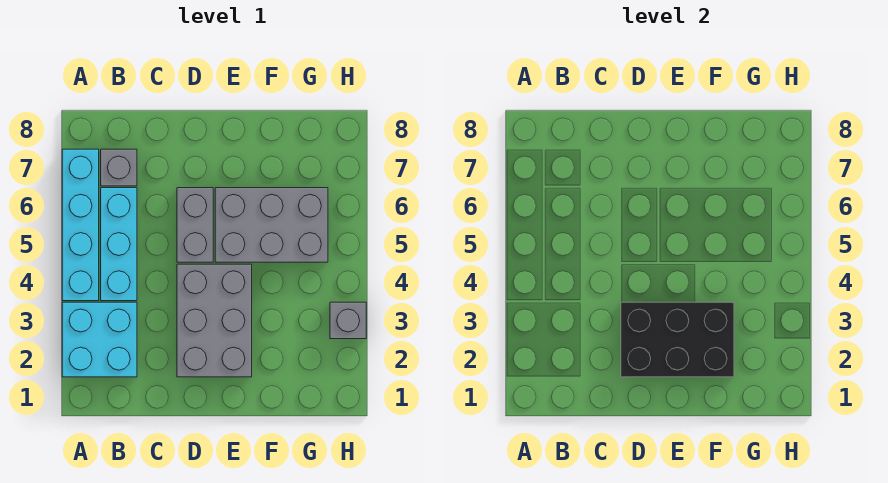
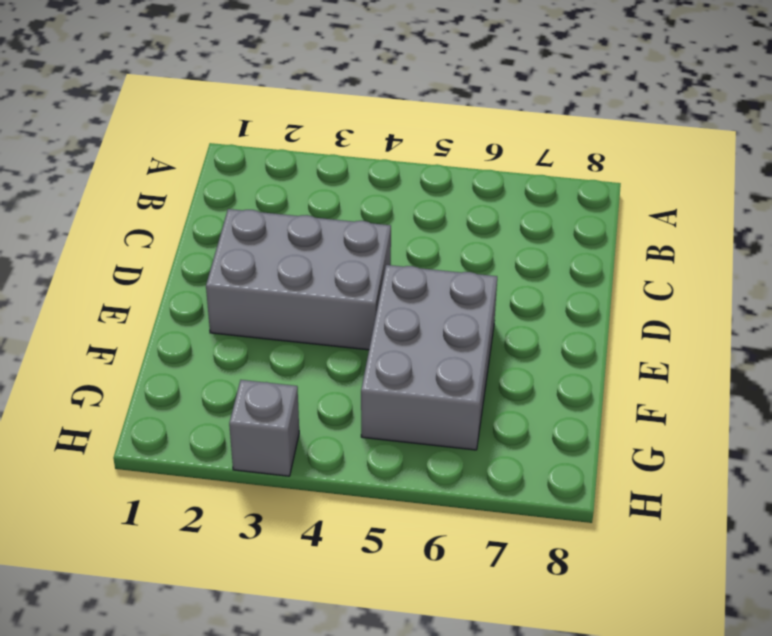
none -> cyan brick A2:B3 level 1
none -> cyan brick A4:A7 level 1

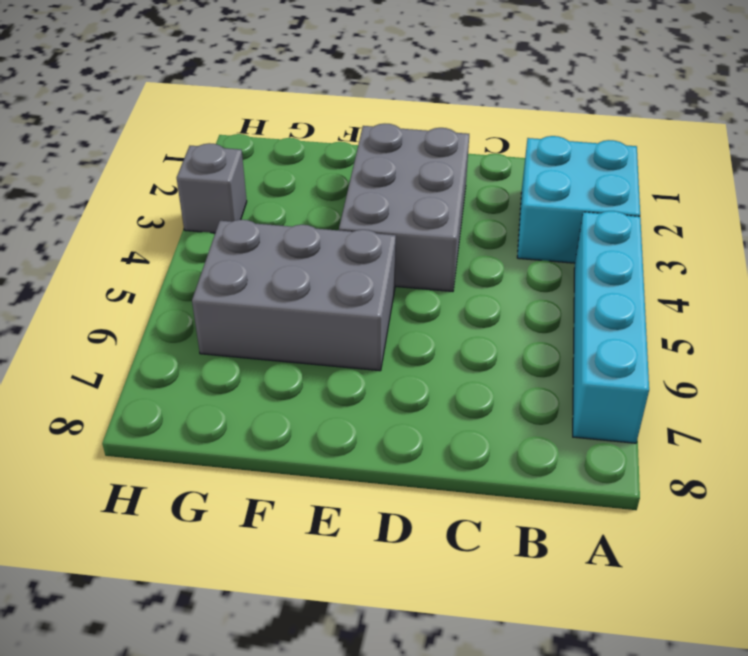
none -> cyan brick B4:B6 level 1
none -> grey brick B7 level 1

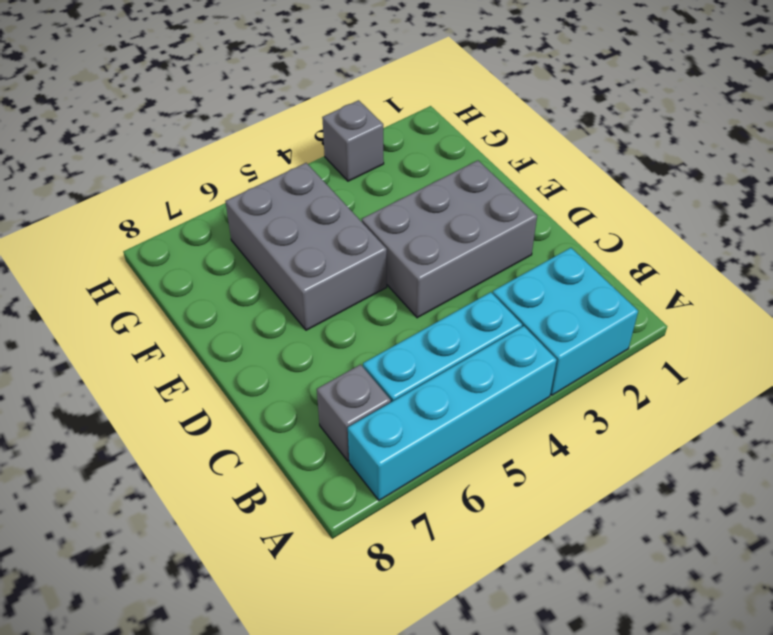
none -> grey brick D5:D6 level 1
none -> black brick D2:F3 level 2

